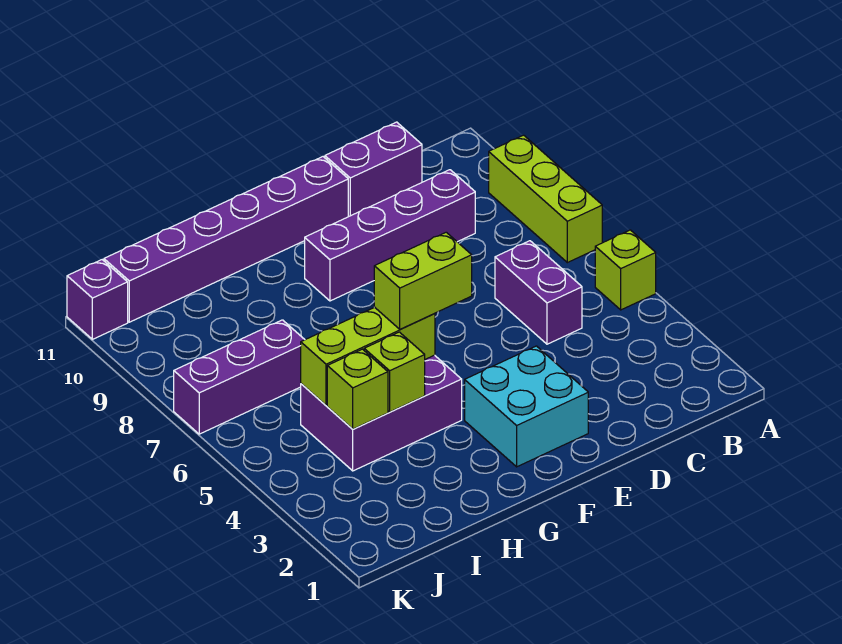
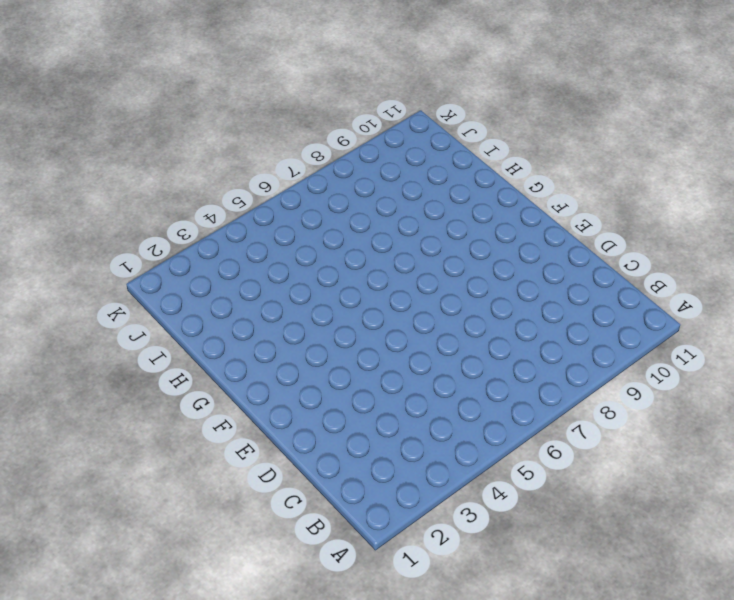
none -> lime brick A5 level 1
none -> lime brick A7:A9 level 1
none -> purple brick C5:C6 level 1

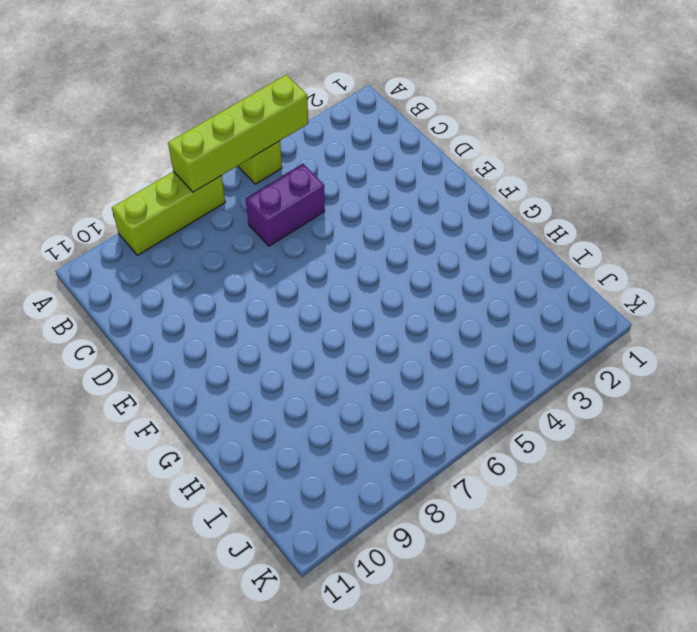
lime brick A4:A7 level 2 -> none
none -> purple brick C9:F9 level 1
none -> purple brick C11:D11 level 1
none -> cyan brick E2:F3 level 1

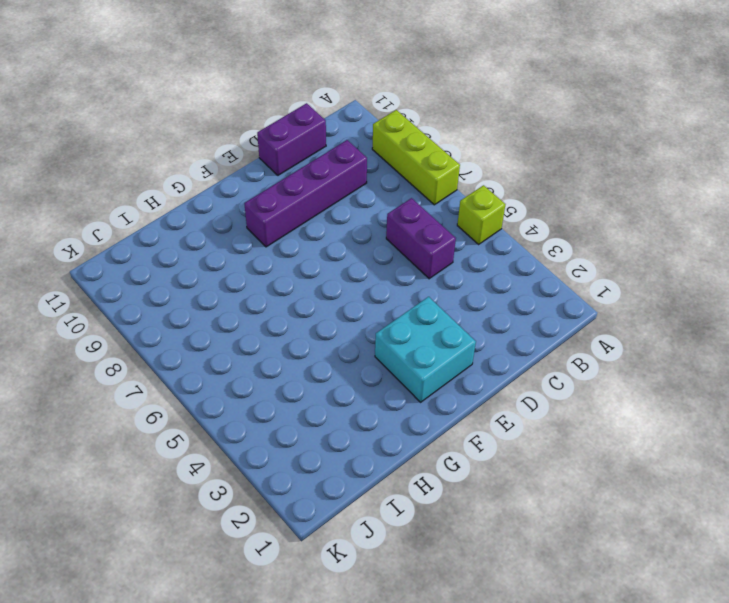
none -> purple brick E11:J11 level 1
none -> purple brick G4:I5 level 1
none -> purple brick I7:K7 level 1

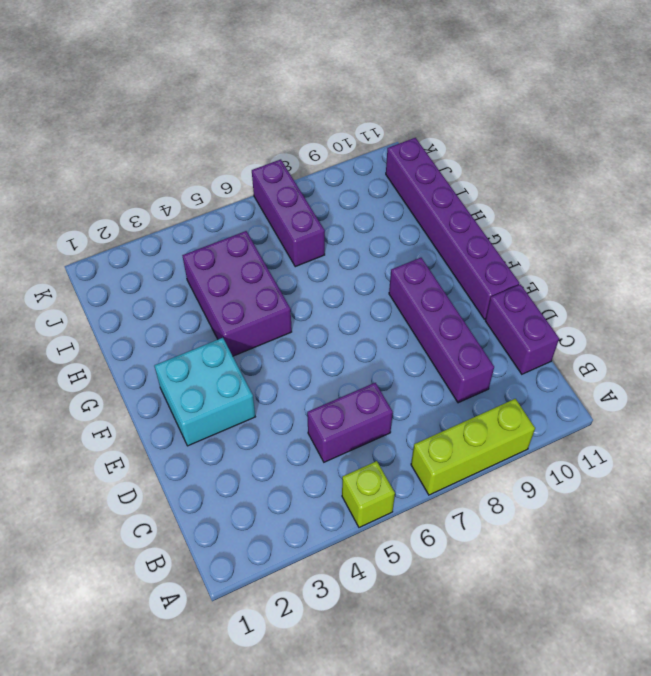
none -> purple brick K11 level 1
none -> lime brick G5:I5 level 2
none -> lime brick H4 level 2

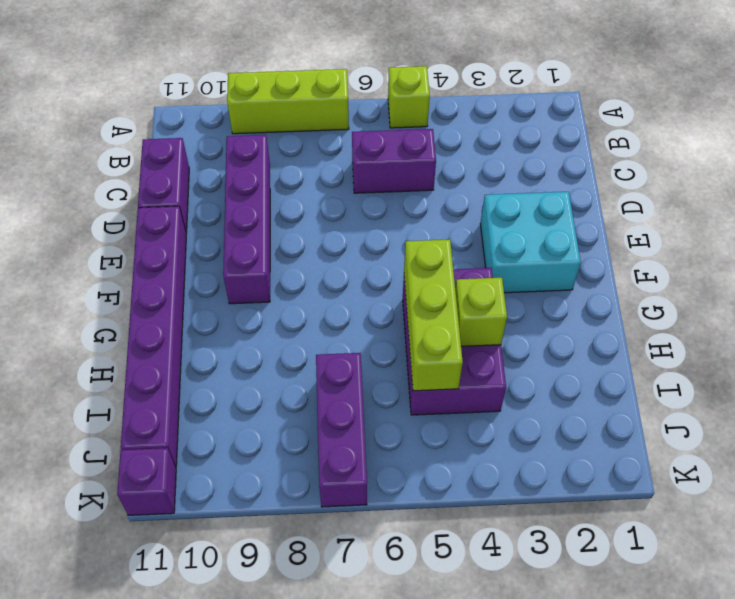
none -> lime brick I4 level 2
none -> lime brick F5:G5 level 3

